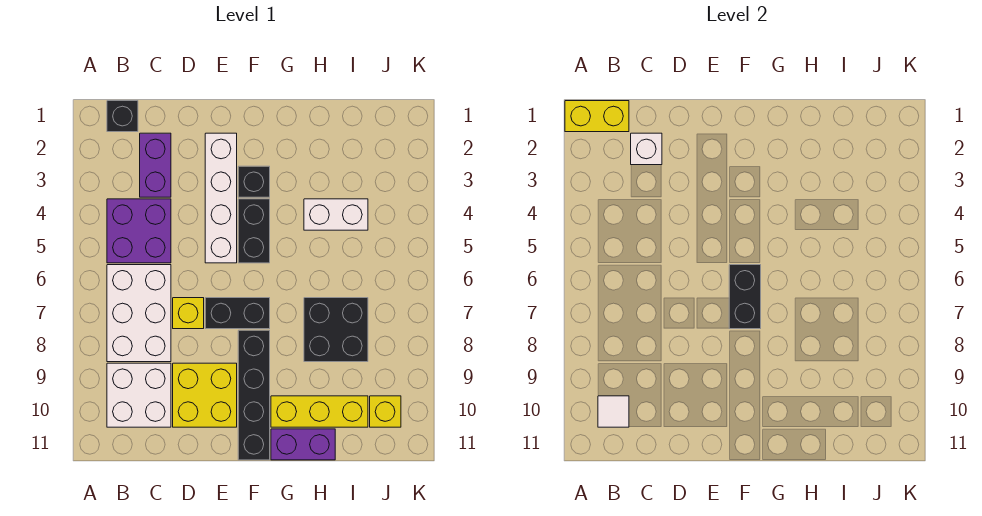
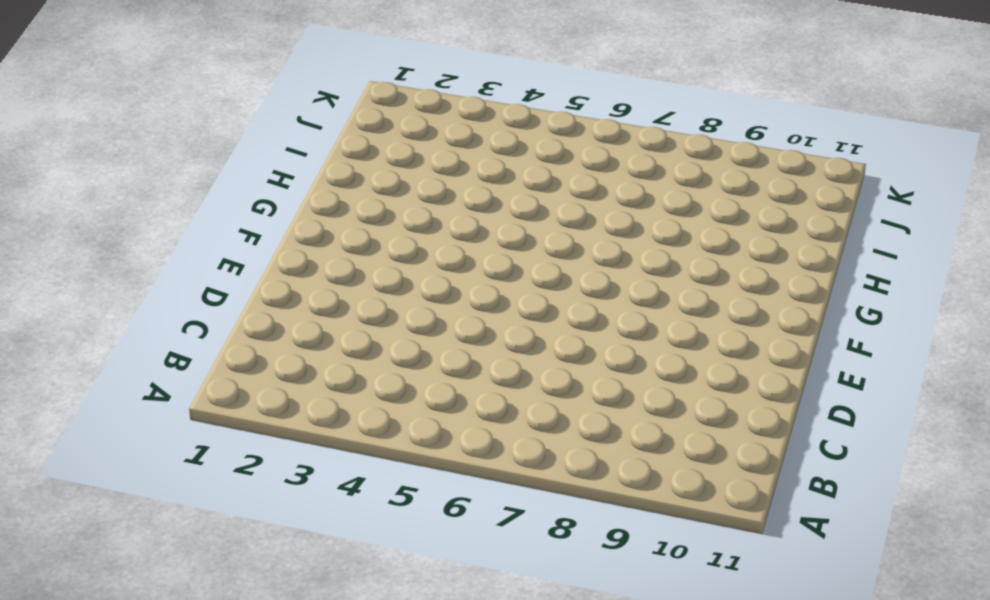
none -> black brick B1 level 1
none -> purple brick B4:C5 level 1
none -> white brick B6:C8 level 1

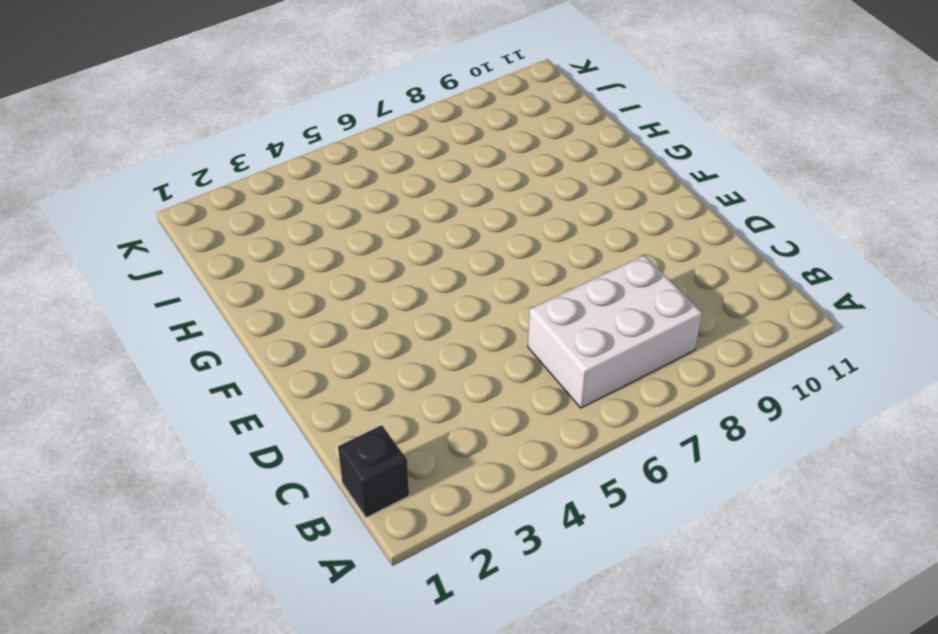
none -> purple brick B4:C5 level 1
none -> white brick B9:C10 level 1
none -> purple brick C2:C3 level 1

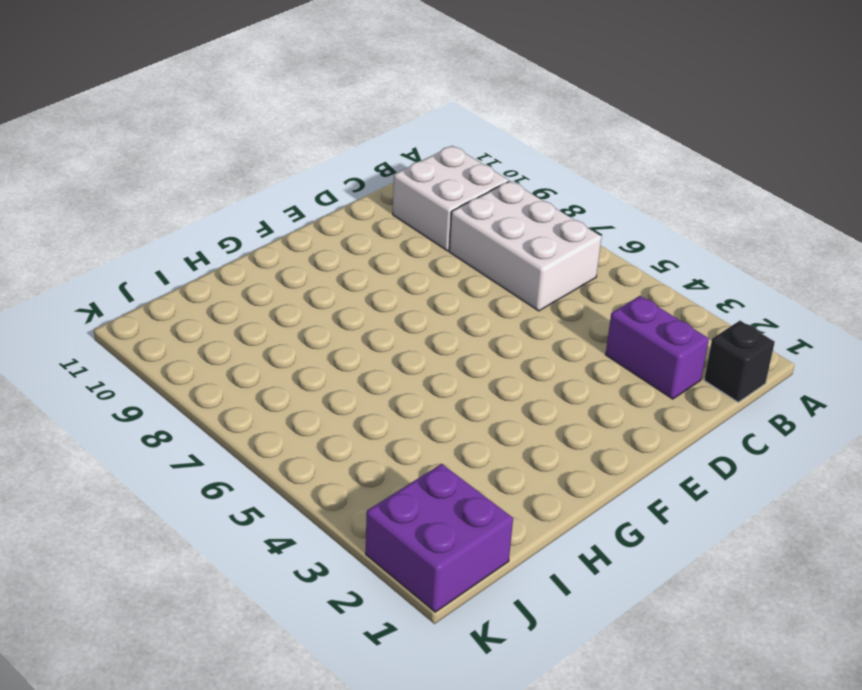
purple brick J1:K2 level 1 -> purple brick B4:C5 level 1
none -> yellow brick D7 level 1
none -> yellow brick D9:E10 level 1
none -> white brick E2:E5 level 1

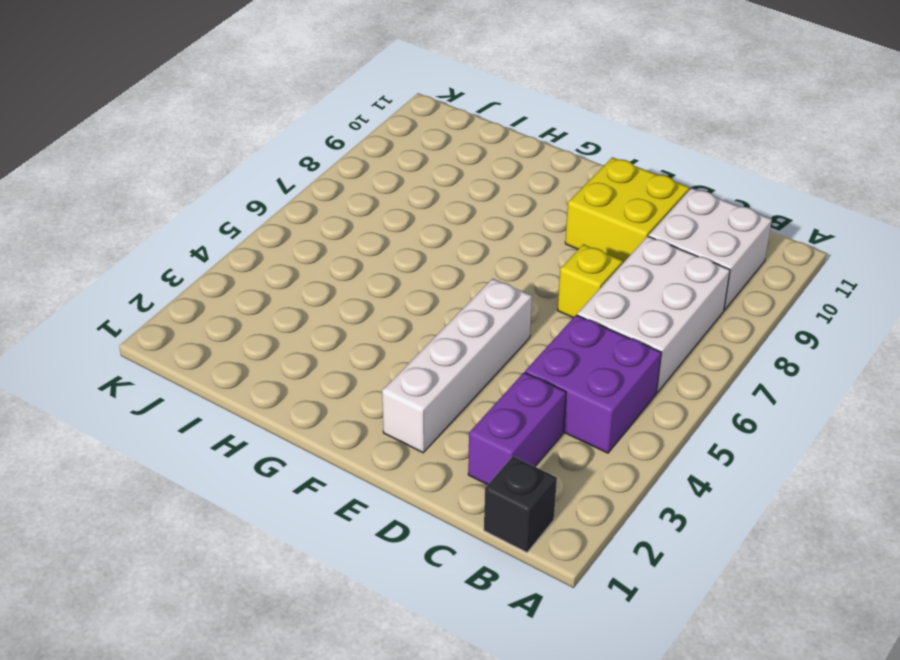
none -> black brick E7:F7 level 1
none -> black brick F3 level 1
none -> black brick F4:F5 level 1

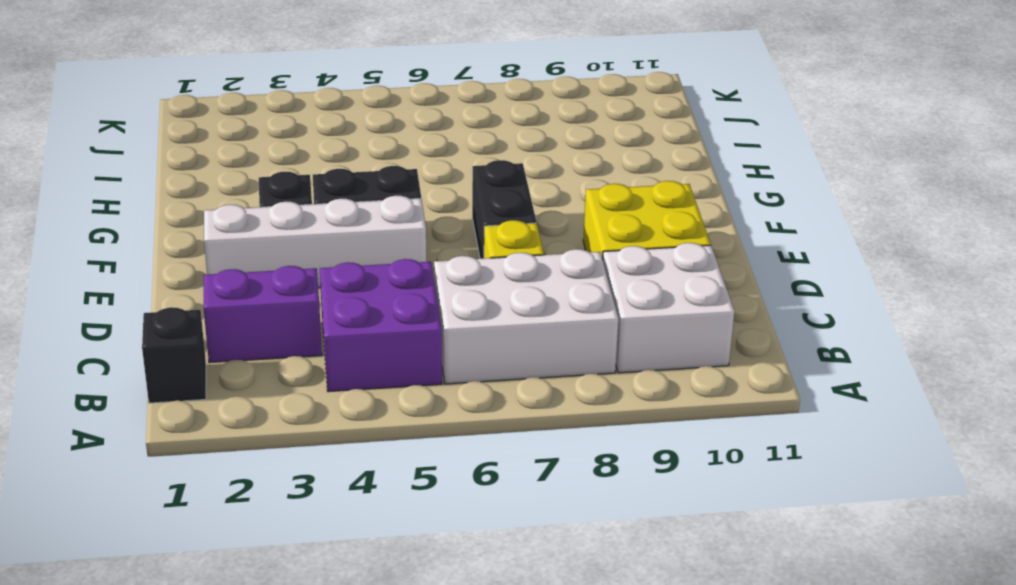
none -> black brick F8:F11 level 1
none -> yellow brick G10:I10 level 1
none -> purple brick G11:H11 level 1

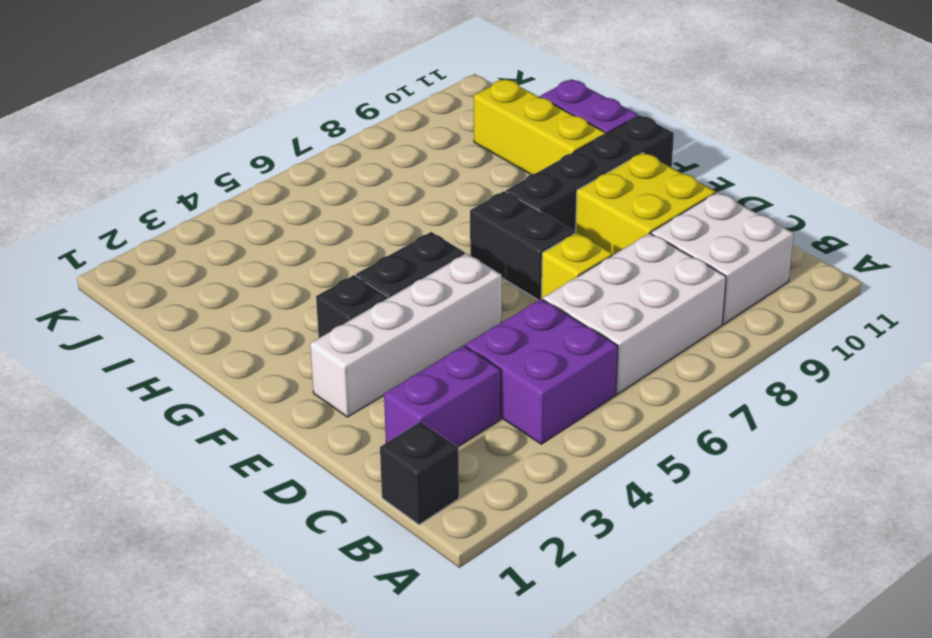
none -> white brick H4:I4 level 1
none -> black brick H7:I8 level 1
none -> yellow brick J10 level 1

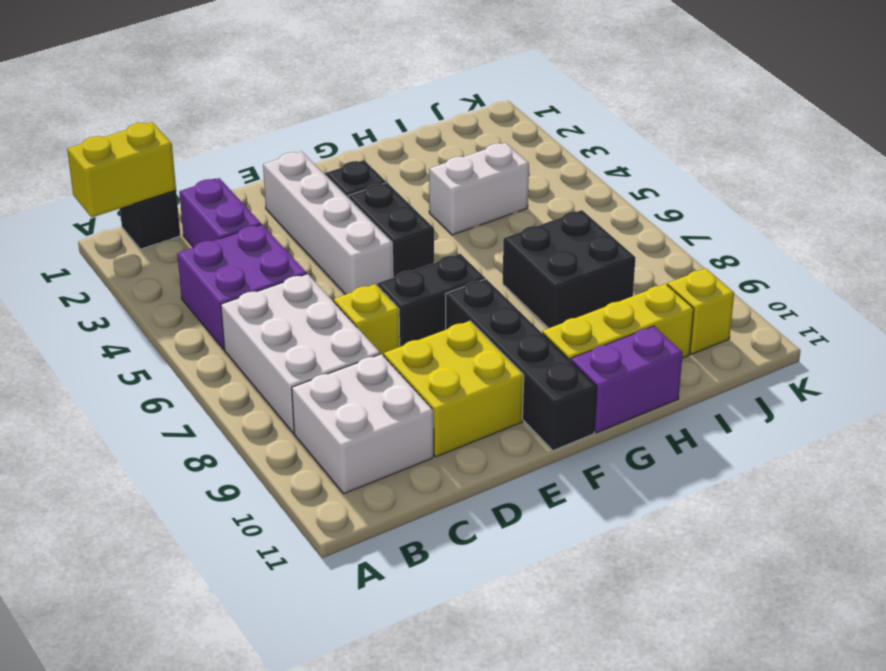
none -> white tile B10 level 2
none -> white brick C2 level 2
none -> black brick F6:F7 level 2

